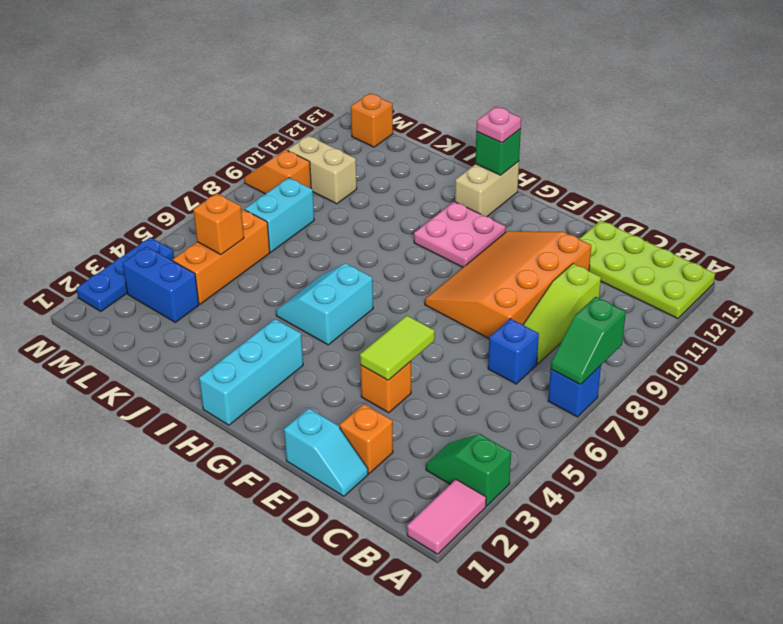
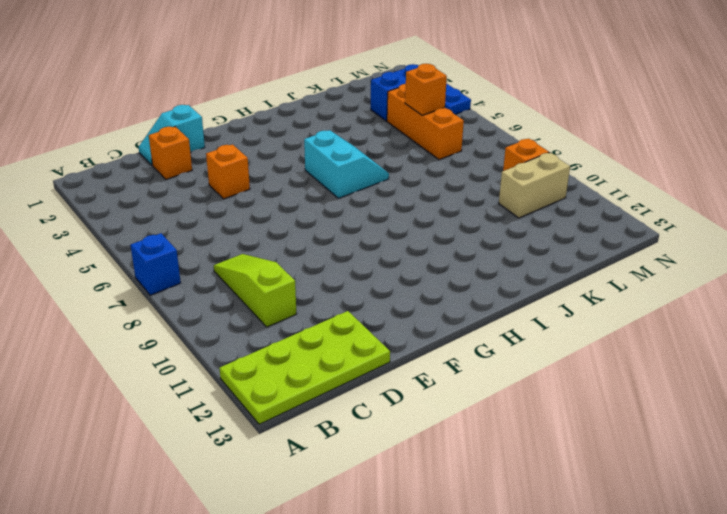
none -> pink tile A1:A2 level 1
none -> green slope A3:B3 level 1 top A
none -> blue brick C7 level 1

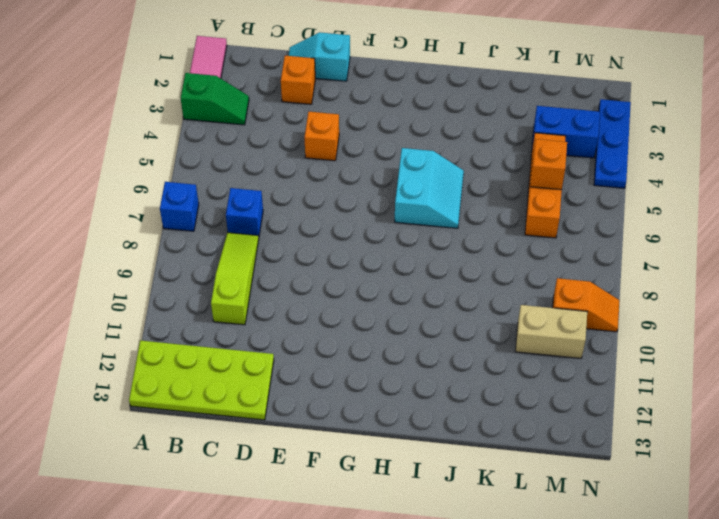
none -> orange slope D8:F11 level 1 top D
none -> pink plate G10:H11 level 1
none -> cyan brick H1:H3 level 1

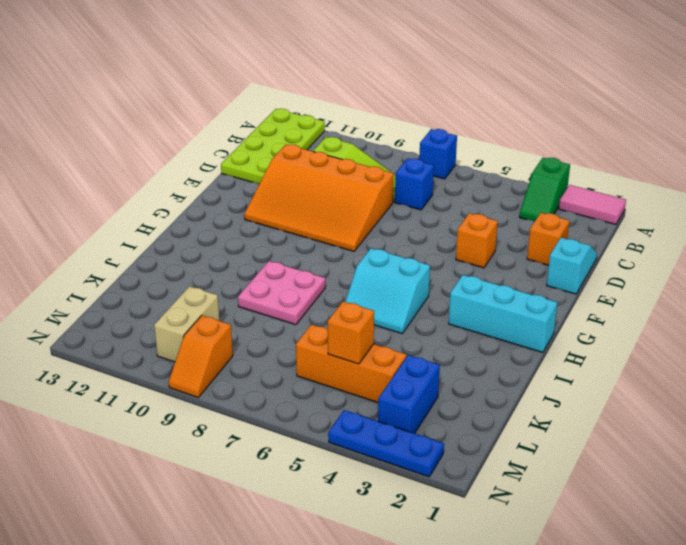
pink plate I8:J9 level 1 -> pink plate G10:H11 level 1
none -> tan brick H12:H13 level 1
none -> cyan brick L7:L8 level 1
none -> orange brick M13 level 1

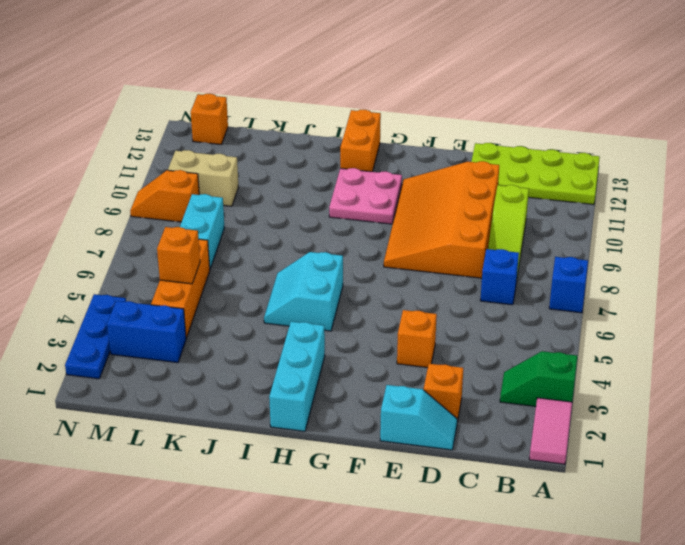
orange brick H12:H13 level 1 -> tan brick H12:H13 level 1
none -> green slope A7:A8 level 2 top 8
none -> lime tile E4:E5 level 2
none -> green brick H13 level 2

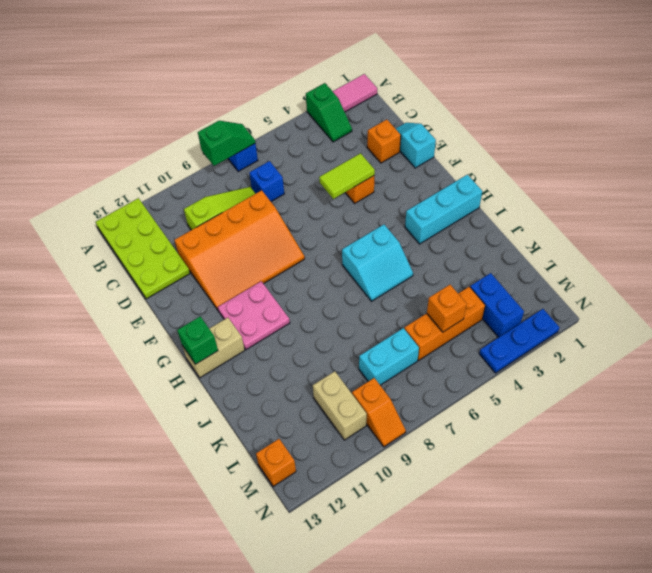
none -> pink plate H13 level 3

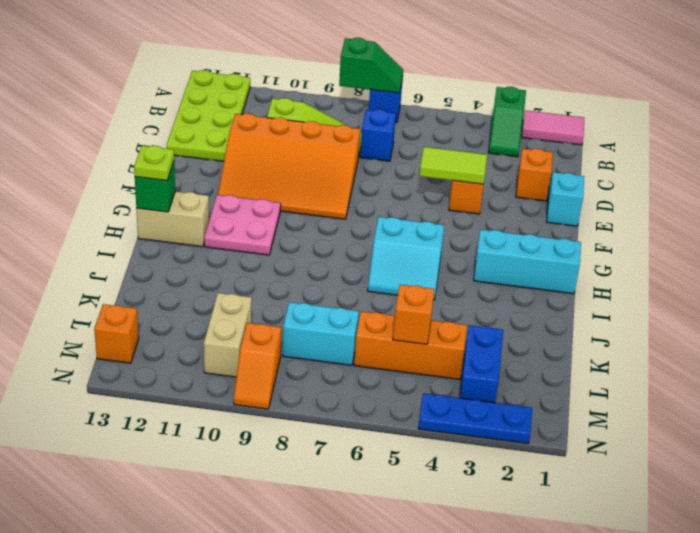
lime plate H13 level 3 -> pink plate H13 level 3

